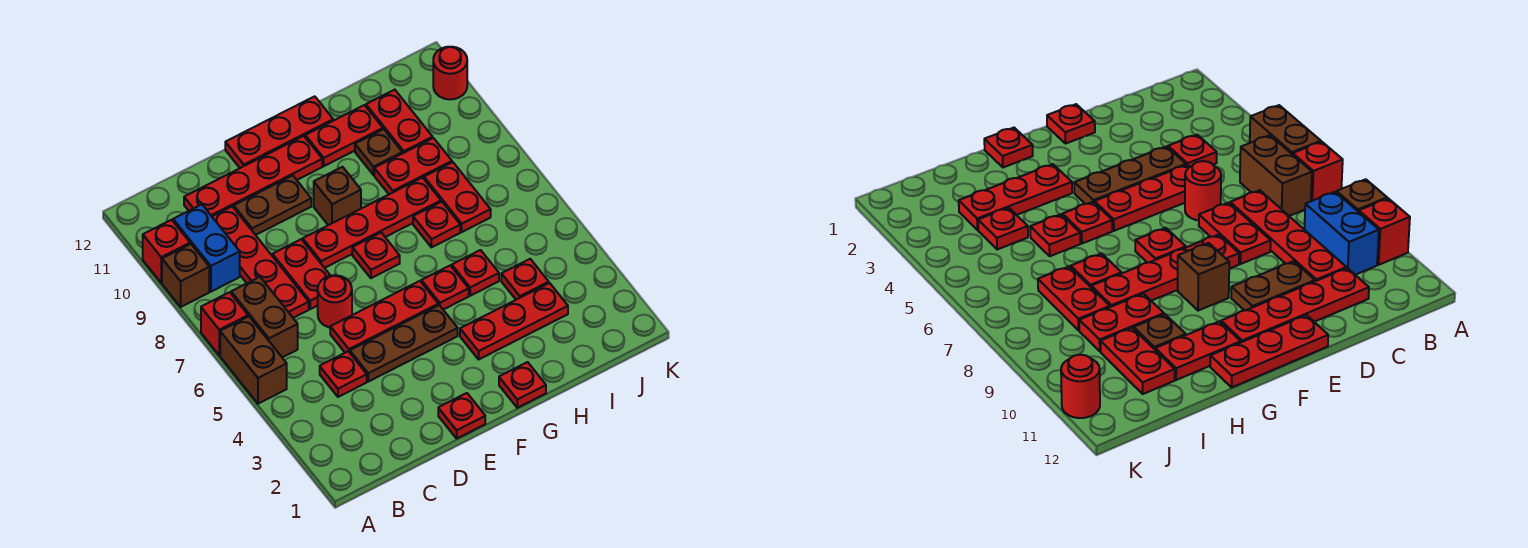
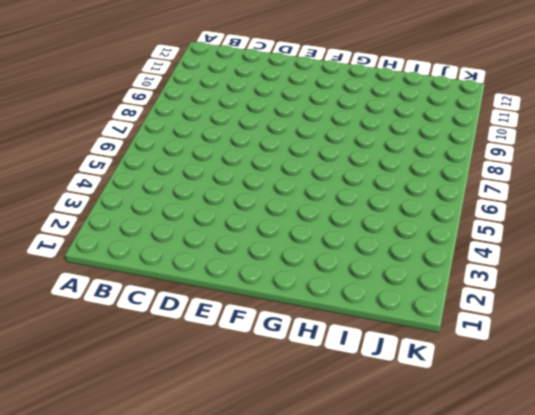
none -> brown brick A5:A6 level 1
none -> red brick A7 level 1
none -> brown brick A9 level 1
none -> red brick A10 level 1

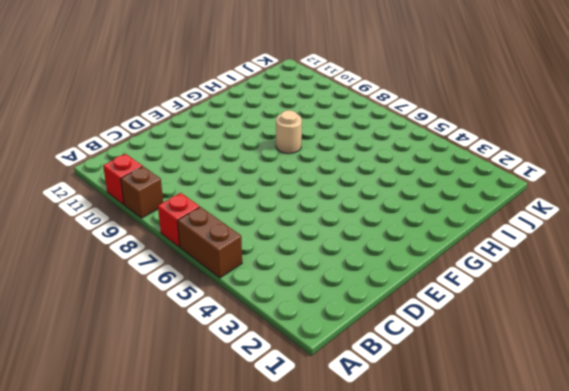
tan round brick G8 level 1 -> red plate E8:H8 level 1
none -> brown brick B6:B7 level 1
none -> blue brick B9:B10 level 1
none -> red plate C4 level 1
none -> red plate C7:C10 level 1

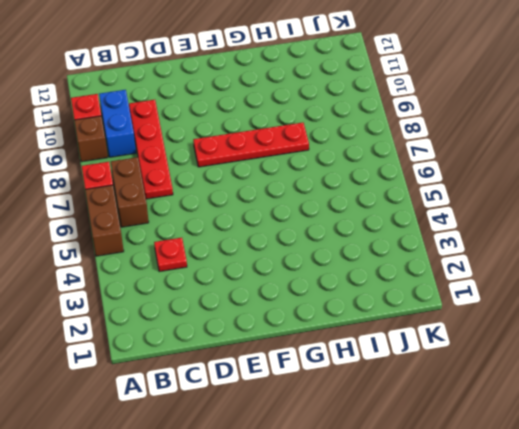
none -> red plate C11:F11 level 1
none -> brown plate D4:F4 level 1
none -> red plate D5:F5 level 1
none -> red round brick D6 level 1

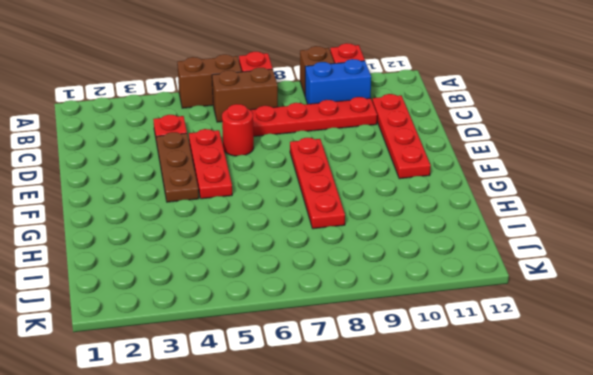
none -> red plate D7:D8 level 1
none -> brown plate D10:E10 level 1
none -> red plate E1 level 1
none -> red plate E12:G12 level 1

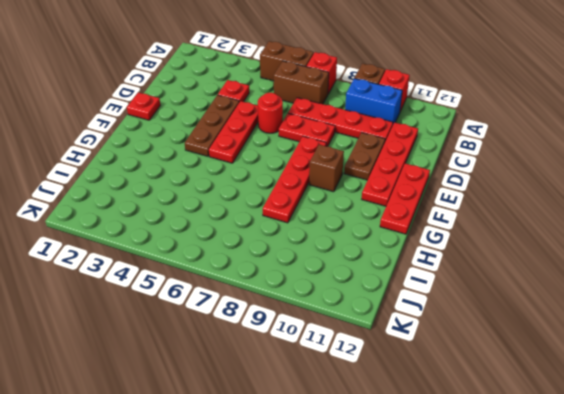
none -> red plate F7 level 1
none -> red plate G1 level 1
none -> red plate G3:I3 level 1
none -> red plate G5 level 1

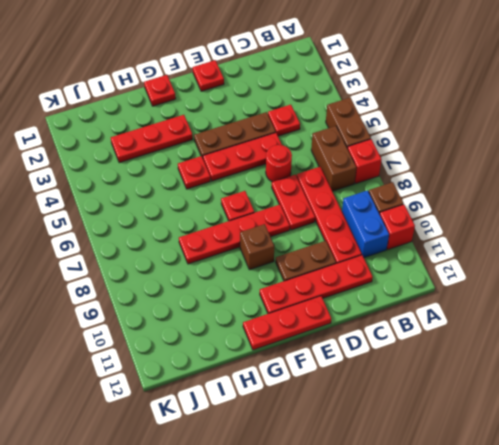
none -> red plate G11:H11 level 1
none -> red plate H5 level 1
none -> red plate H7 level 1
none -> red plate H9:I9 level 1

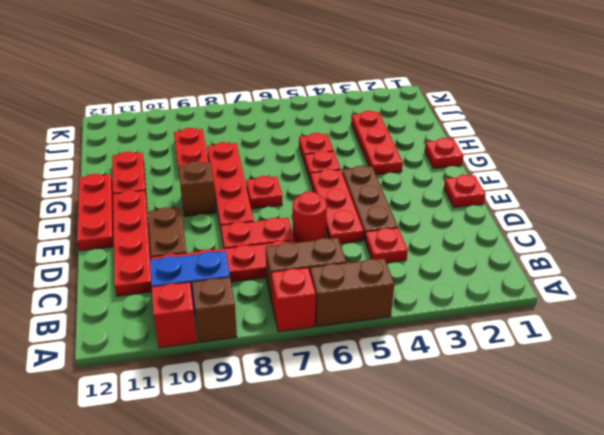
none -> red plate H7 level 1
none -> brown plate H10 level 1
none -> red plate I4 level 1
none -> red plate I7:I8 level 1

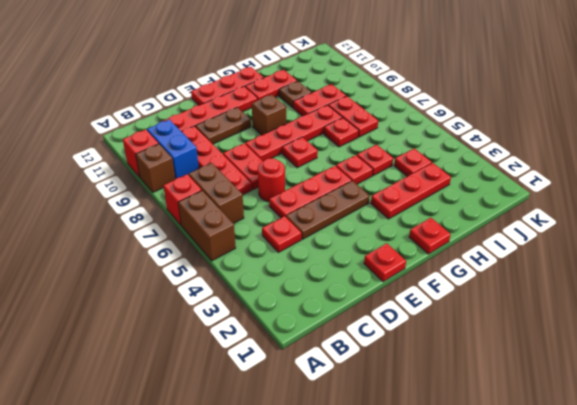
none -> red plate I10:I11 level 1
none -> red round brick K11 level 1

